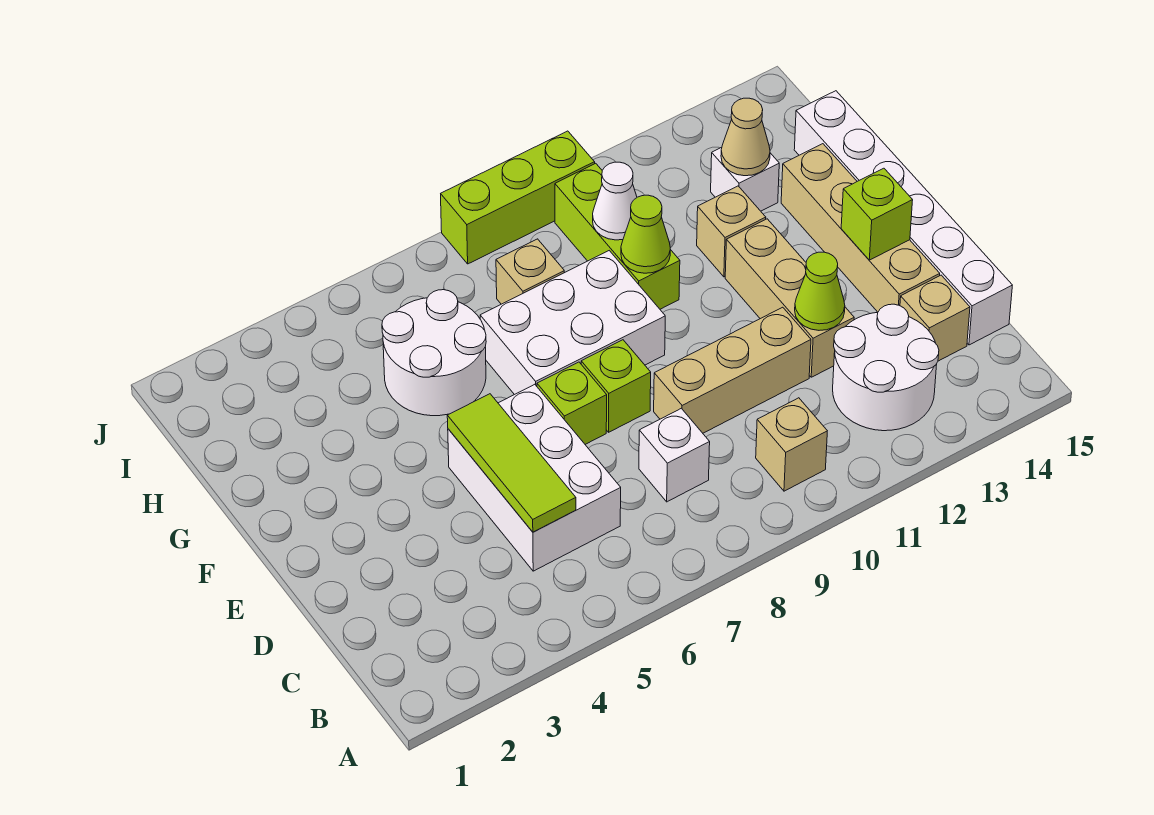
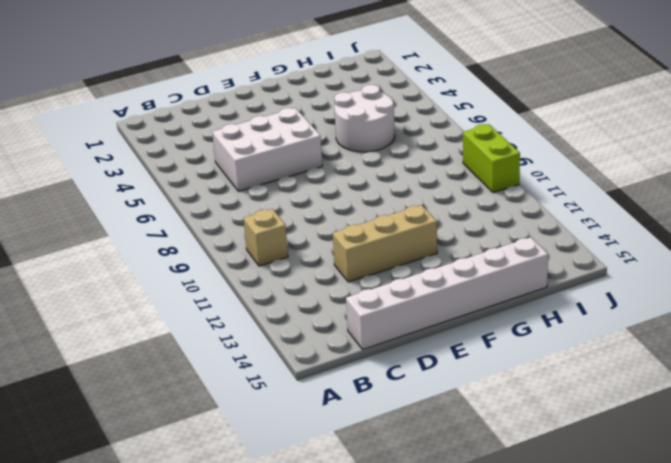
lime brick J9:J10 level 1 -> lime brick J8:J10 level 1
none -> white round brick B12:C13 level 1
none -> white brick C8 level 1
none -> tan brick C14 level 1

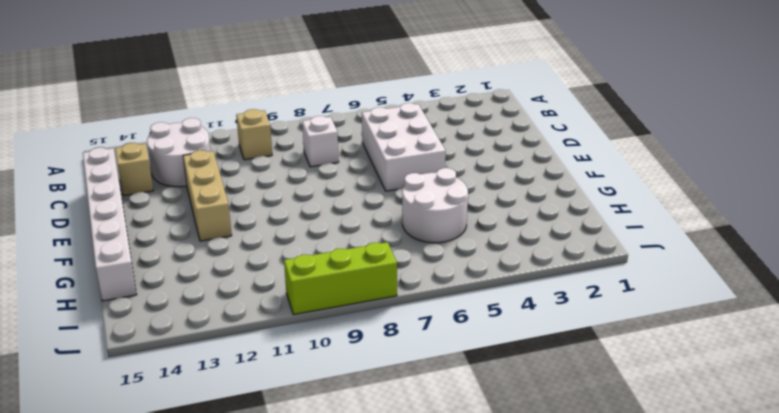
none -> tan brick D9:D11 level 1
none -> tan brick D14:G14 level 1
none -> lime brick E7 level 1

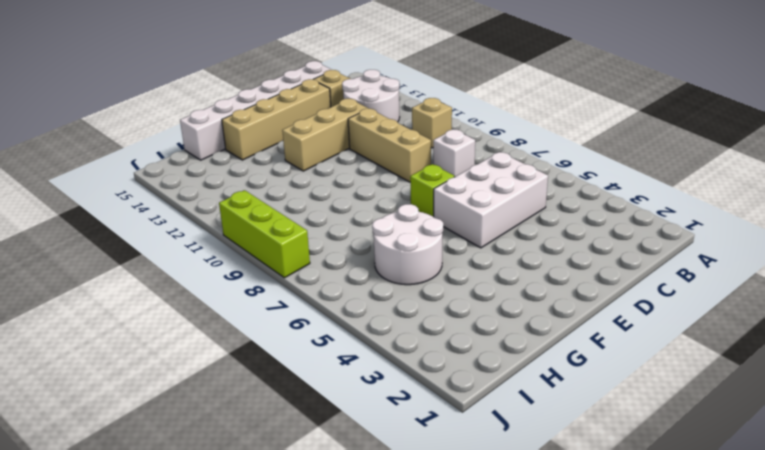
none -> lime brick E8 level 1
none -> white brick F7:G9 level 1
none -> lime brick G10:I10 level 1

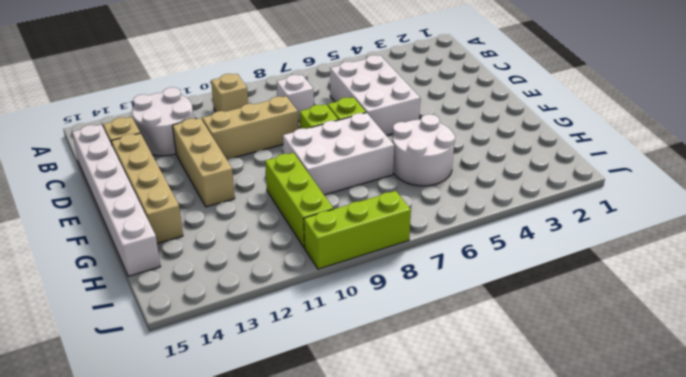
none -> tan brick G12 level 1
none -> tan brick H8 level 1
none -> white brick H13 level 1

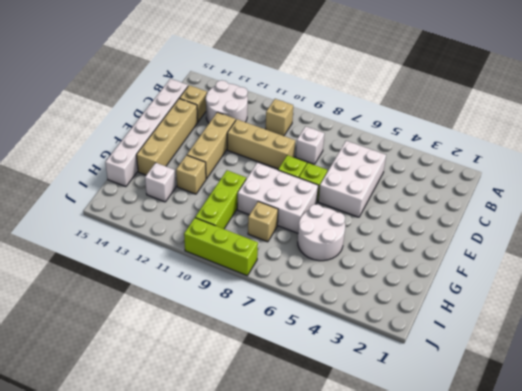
none -> lime tile C5:E5 level 2
none -> lime cone D12 level 2
none -> lime brick E14 level 2

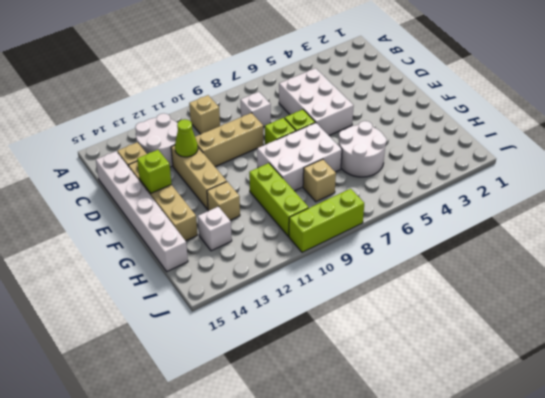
none -> lime tile C5:E5 level 2
none -> lime cone G10 level 2
none -> white cone H10 level 2

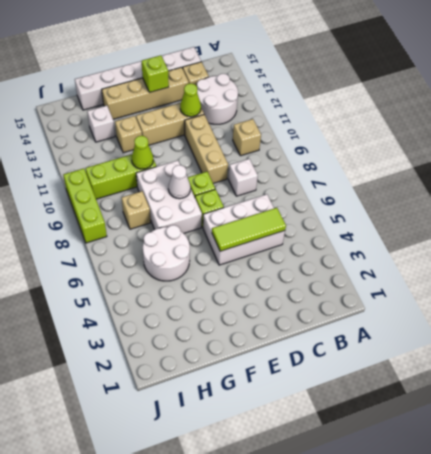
white cone F8 level 2 -> white cone H10 level 2
none -> tan cone H13 level 2

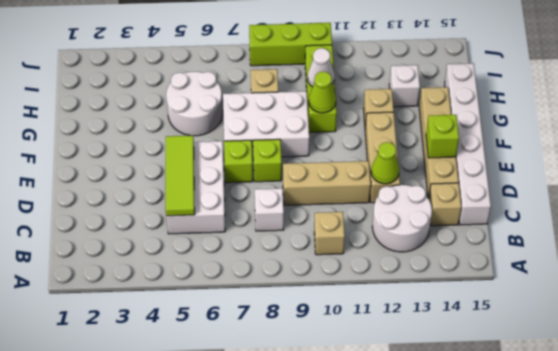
none -> tan cone H13 level 2

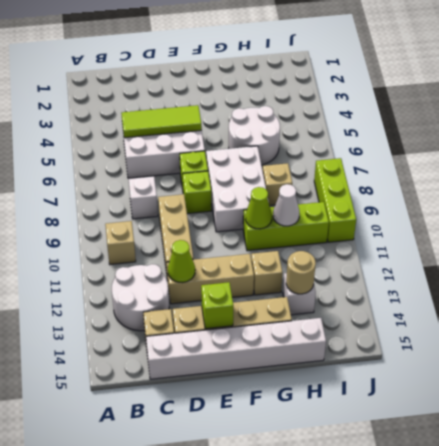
tan round brick H13 level 2 -> tan cone H13 level 2

